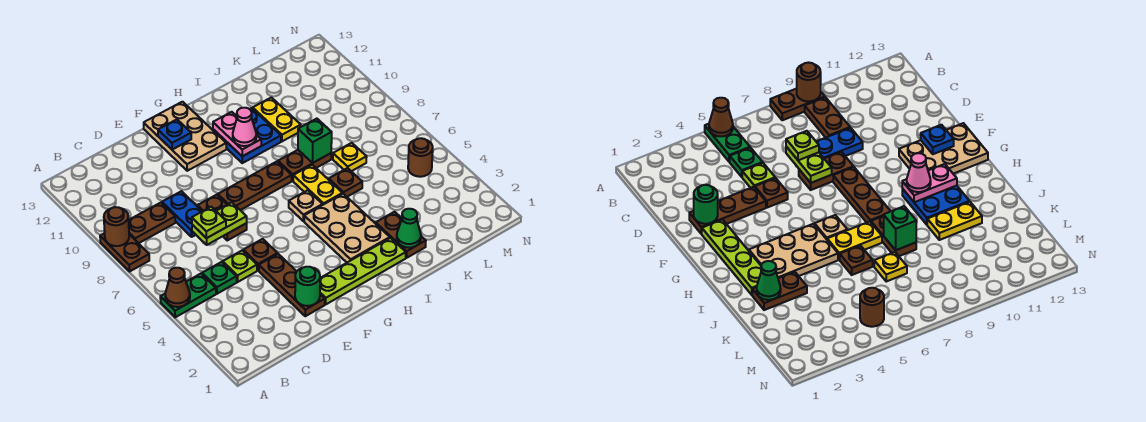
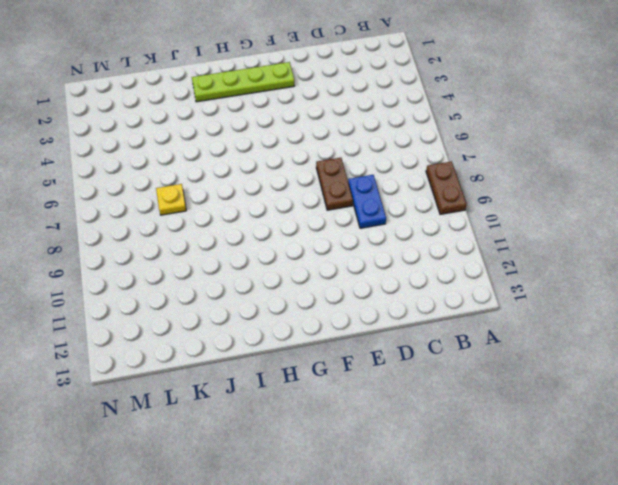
none -> green plate A5:B5 level 1
none -> brown plate B9:C9 level 1
none -> green plate C5 level 1
none -> lime plate D5 level 1

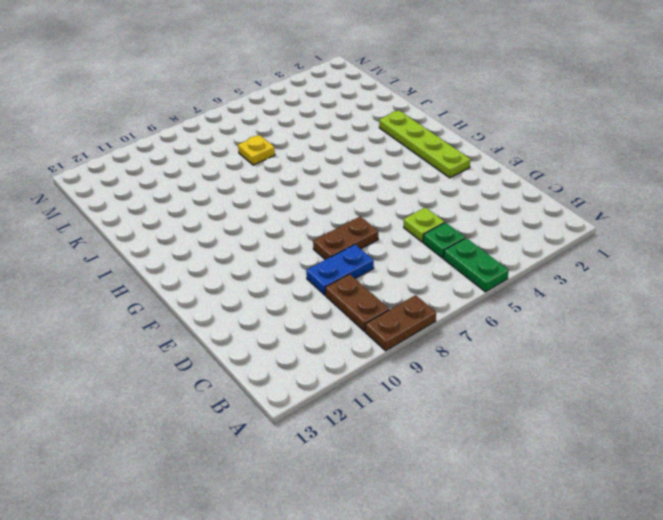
none -> brown plate E2:E4 level 1
none -> brown plate E5 level 1
none -> brown plate F8:H8 level 1
none -> tan plate F11:G13 level 1

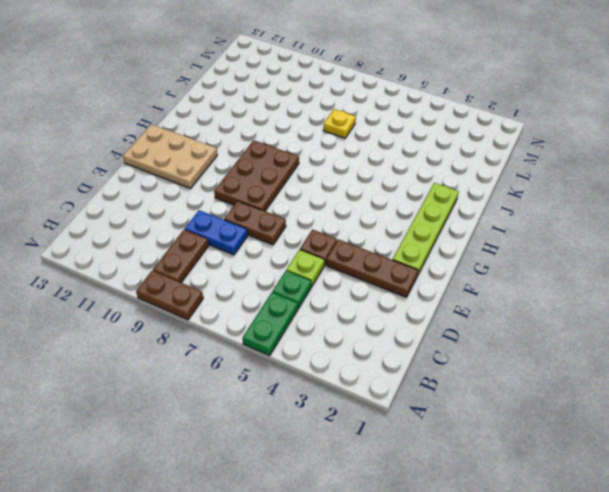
brown plate F8:H9 level 1 -> brown plate F8:H8 level 1
none -> tan plate H3:I5 level 1
none -> tan plate H6 level 1
none -> blue plate H10:I11 level 1
none -> yellow plate I6:I7 level 1

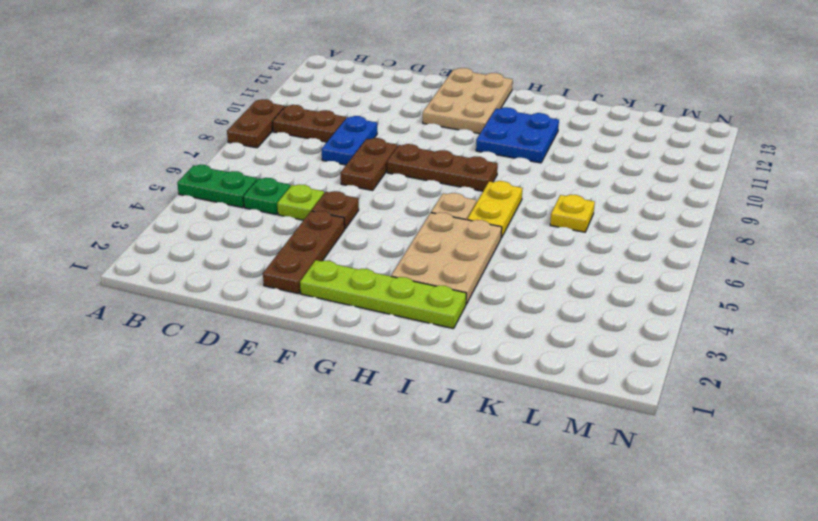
none -> brown plate I8:J8 level 1
none -> brown plate J2:J3 level 1
none -> brown plate J6 level 1
none -> yellow plate J10:J11 level 1

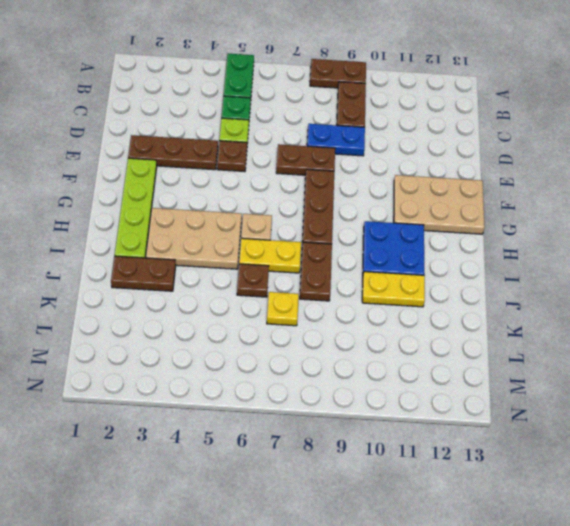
none -> brown round brick M5 level 1
none -> brown cone A5 level 2
none -> brown round brick A9 level 2
none -> lime plate D7:E7 level 2

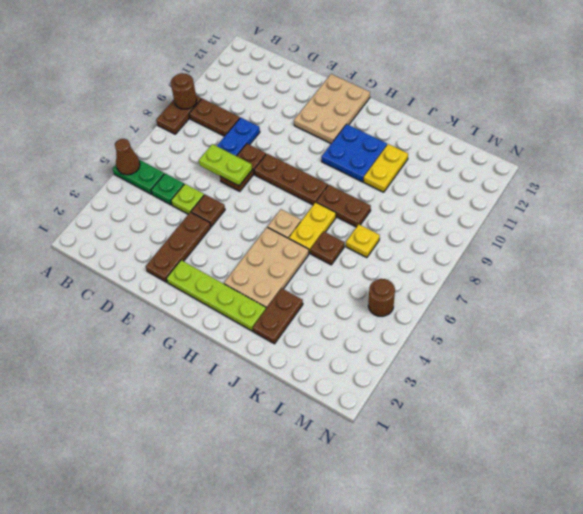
none -> green round brick E2 level 2
none -> blue plate F12 level 2
none -> pink plate H10:H11 level 2
none -> green cone J2 level 2

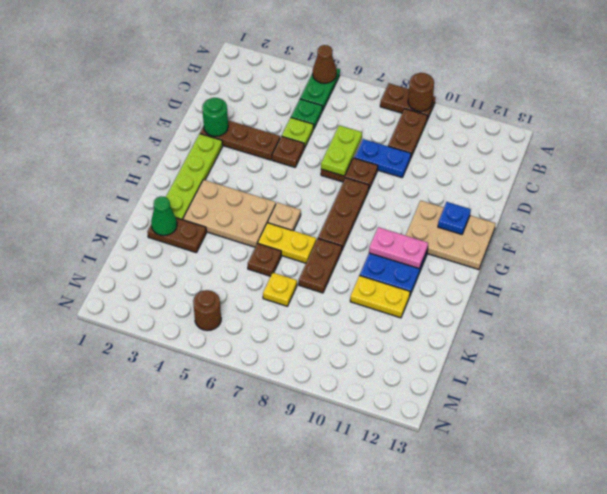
none -> green brick J8 level 2
none -> lime plate D7 level 3
none -> pink cone H10 level 3

